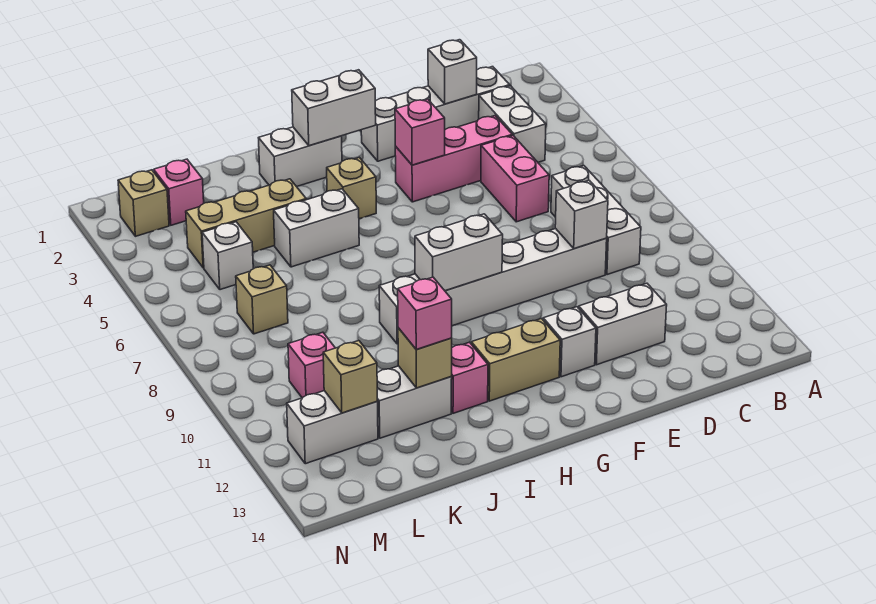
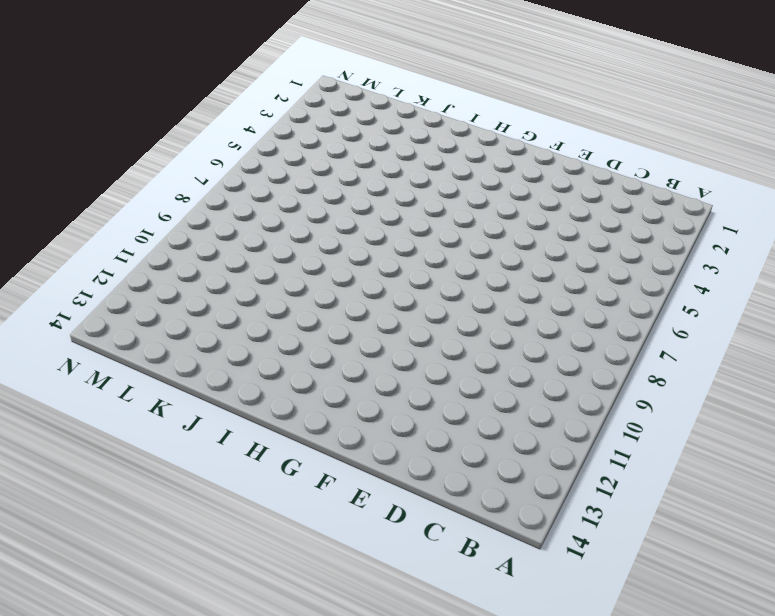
none -> white brick C2:F2 level 1
none -> white brick C3:C4 level 1
none -> white brick C7:C9 level 1

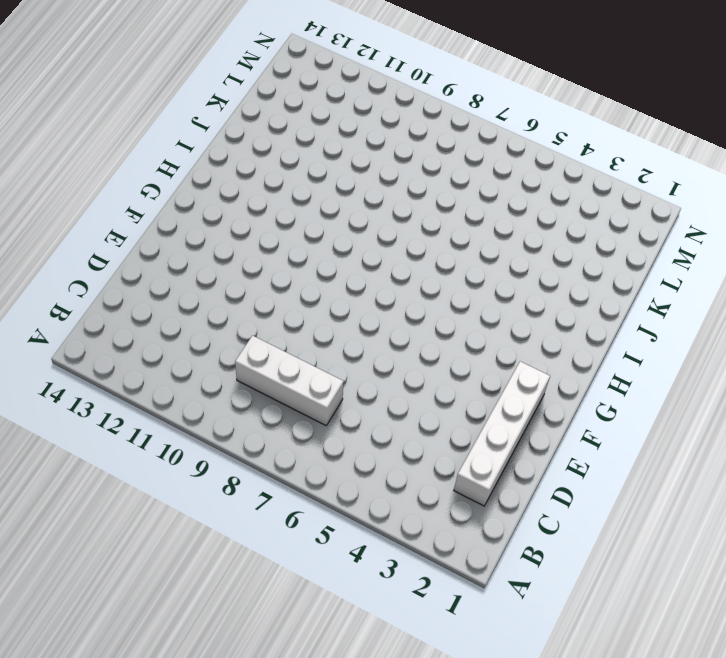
none -> white brick C3:C4 level 1
none -> pink brick D4:F4 level 1
none -> pink brick D5:D6 level 1

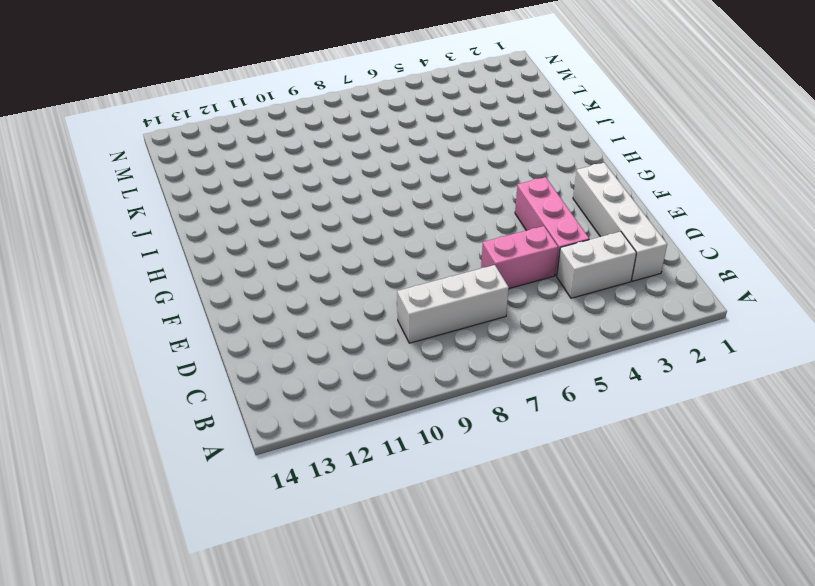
none -> white brick D9:I9 level 1
none -> white brick D12:E12 level 1
none -> white brick F12 level 1

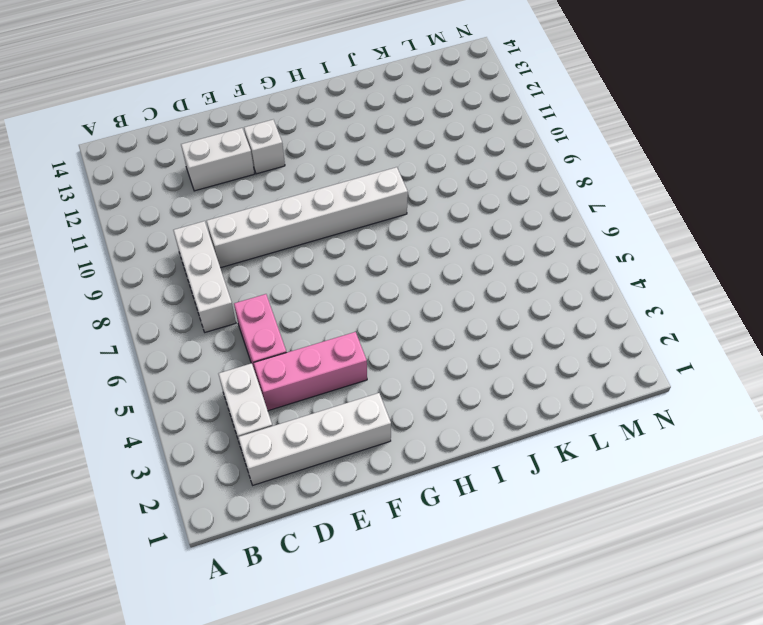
none -> tan brick G12:H12 level 1
none -> white brick H2:I2 level 1
none -> tan brick H4 level 1

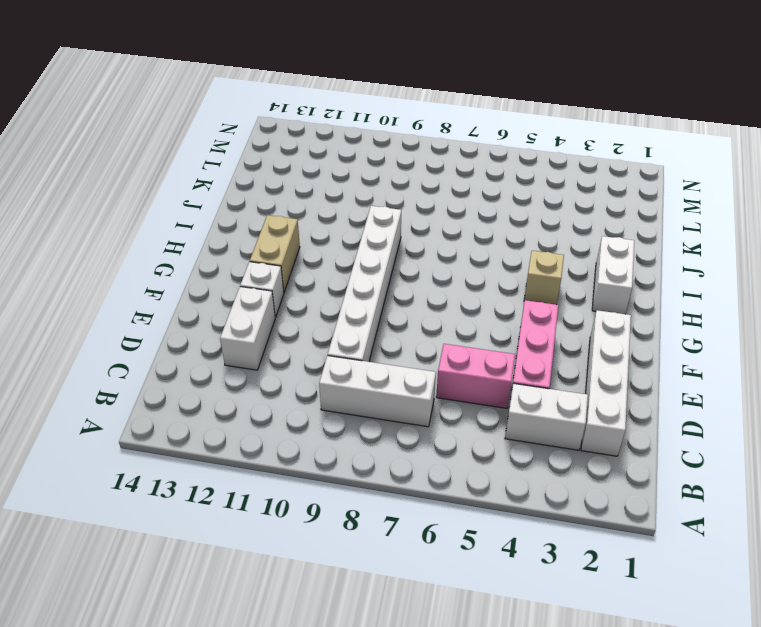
none -> white brick I5:J5 level 1
none -> pink brick I12 level 1
none -> tan brick J4:L4 level 1

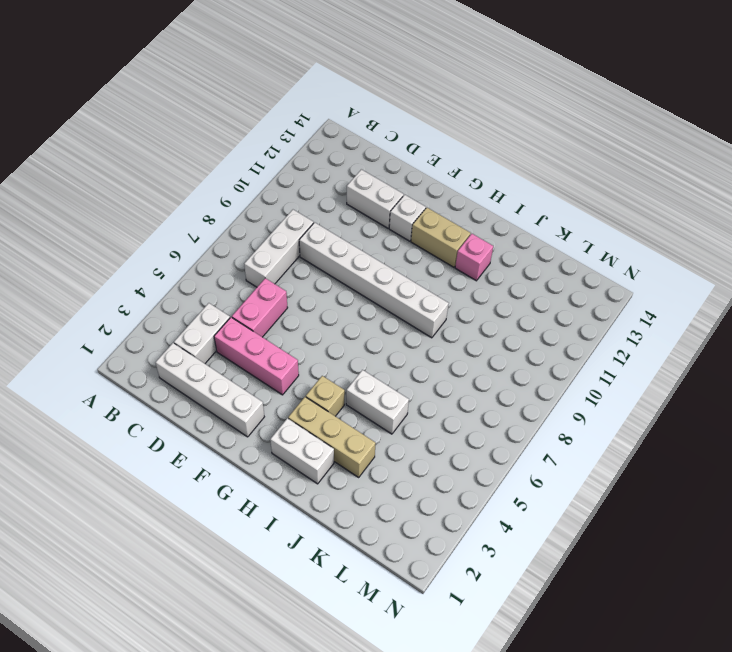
tan brick H3:J3 level 1 -> tan brick J4:L4 level 1
none -> white brick J12:K12 level 1
none -> pink brick L2 level 1
none -> white brick L5 level 1

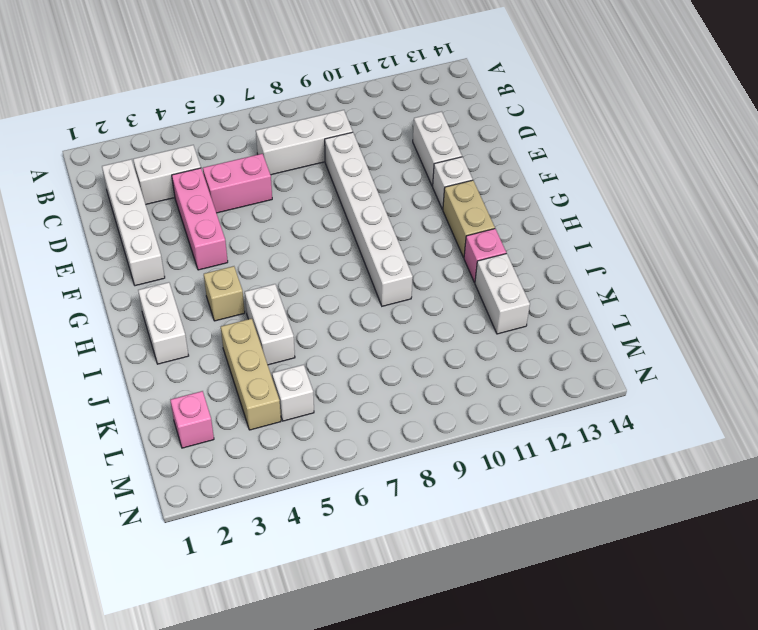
none -> tan brick L7 level 1
none -> pink brick L10 level 1
none -> white brick L12:M12 level 1

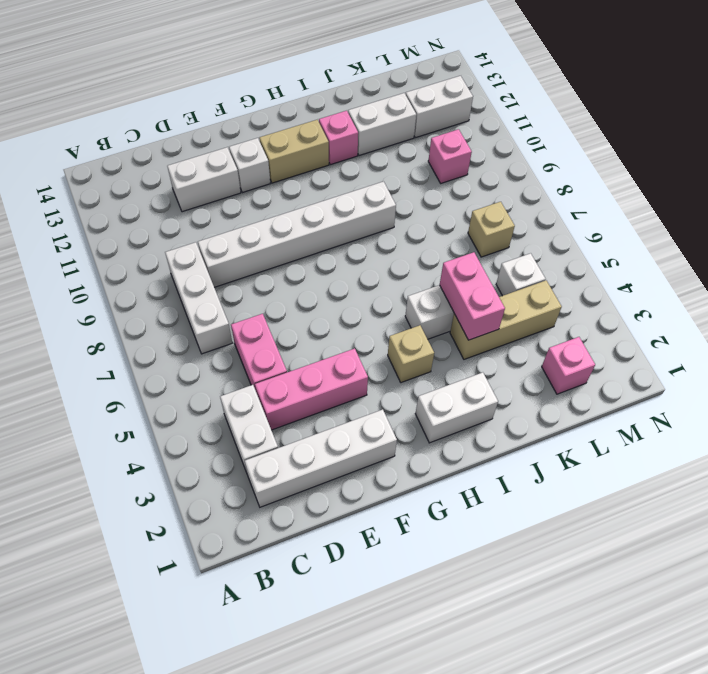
pink brick J4:J5 level 2 -> none
none -> tan brick M2 level 1
none -> white brick D2 level 2
none -> white brick D9 level 2

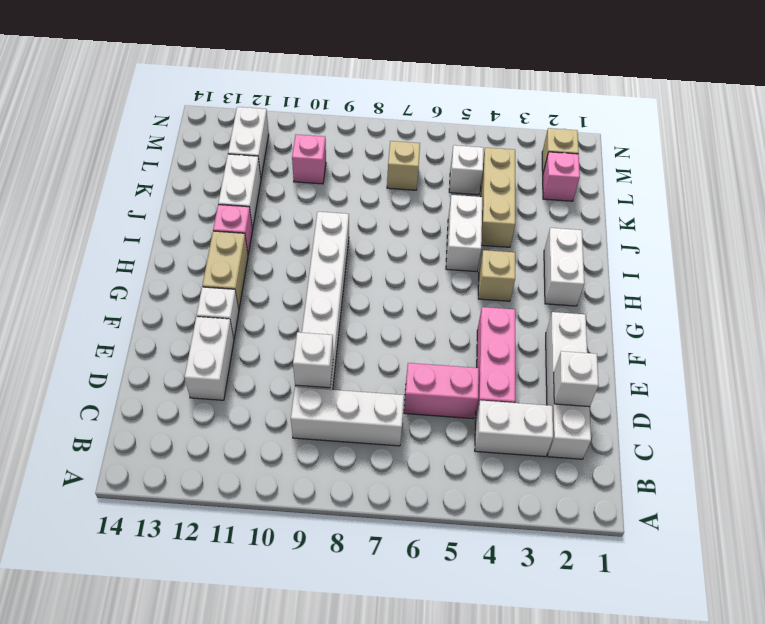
none -> pink brick F4 level 2
none -> white brick G2:H2 level 2
none -> white brick G9:H9 level 2

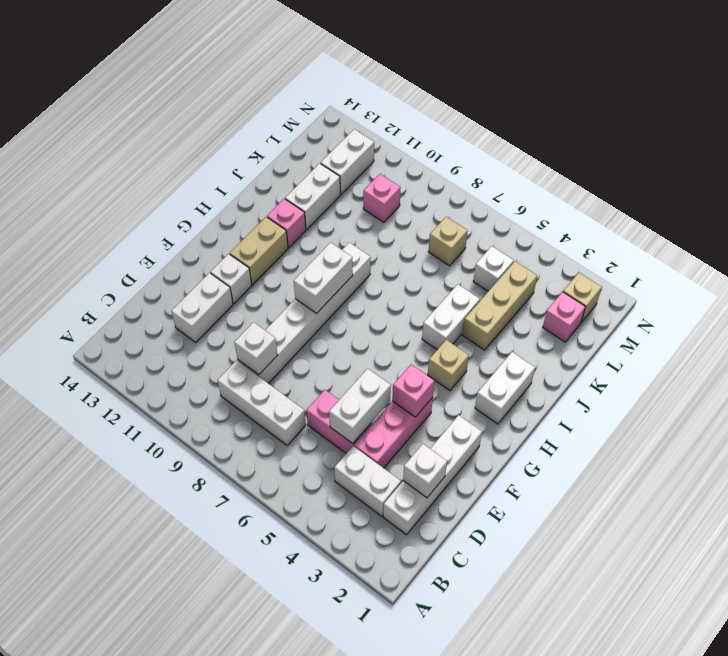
white brick D5:E5 level 2 -> white brick G2:H2 level 2
none -> tan brick J12 level 2
none -> tan brick L12 level 2
none -> pink brick J12 level 3

